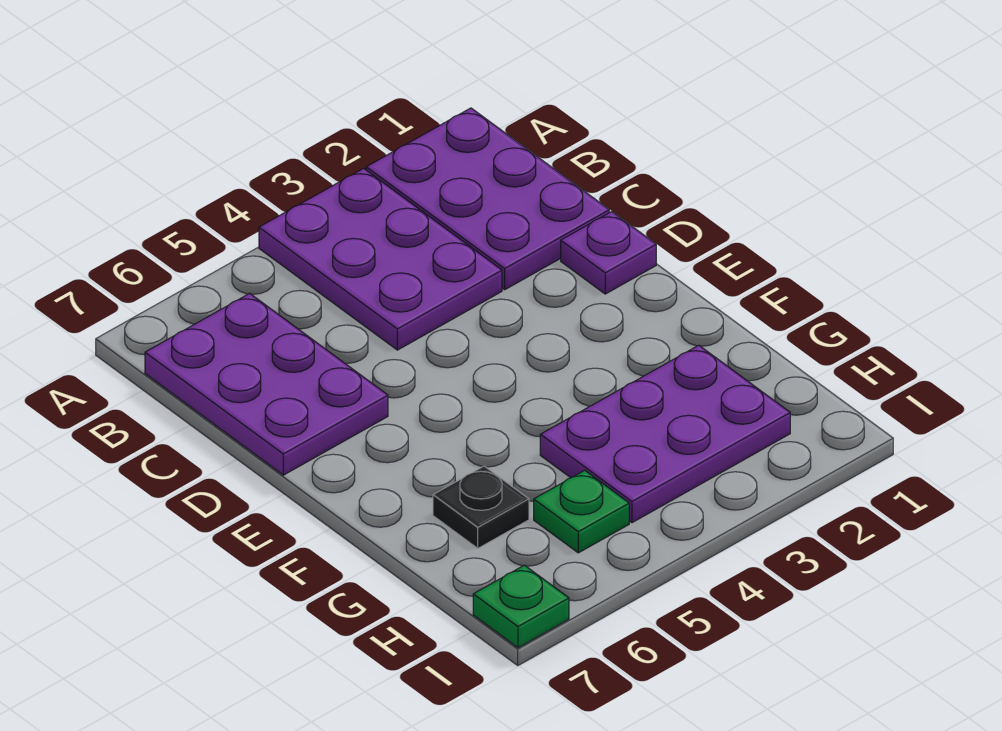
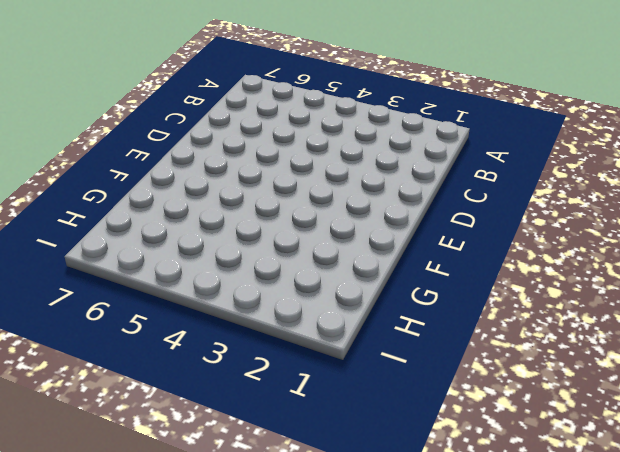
none -> purple plate A1:C2 level 1
none -> purple plate A3:C4 level 1

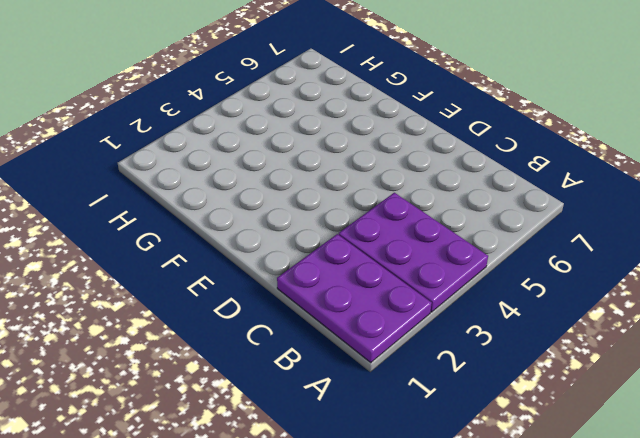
none -> purple plate B6:D7 level 1
none -> purple plate D1 level 1

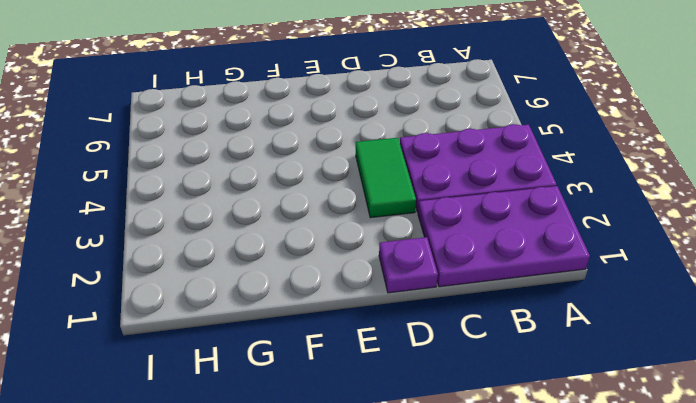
green tile D3:D4 level 1 -> none
none -> purple plate B6:D7 level 1
none -> purple plate G2:H4 level 1

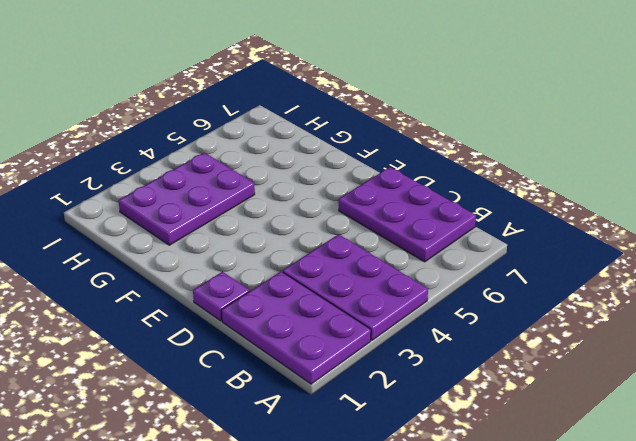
none -> black plate G6 level 1
none -> green plate H5 level 1

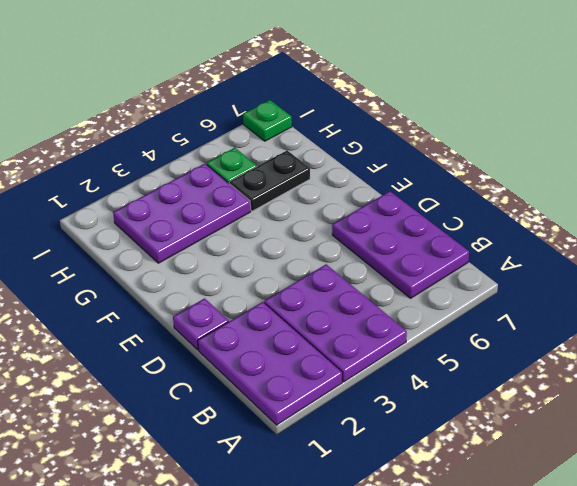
black plate G5:G6 level 1 -> black plate G6 level 1

